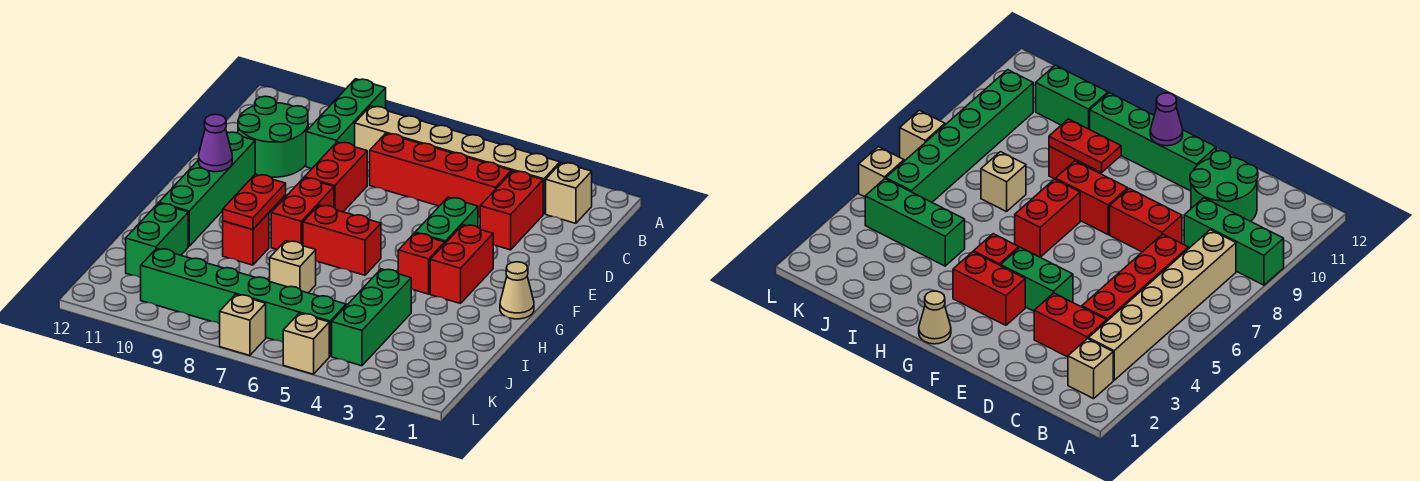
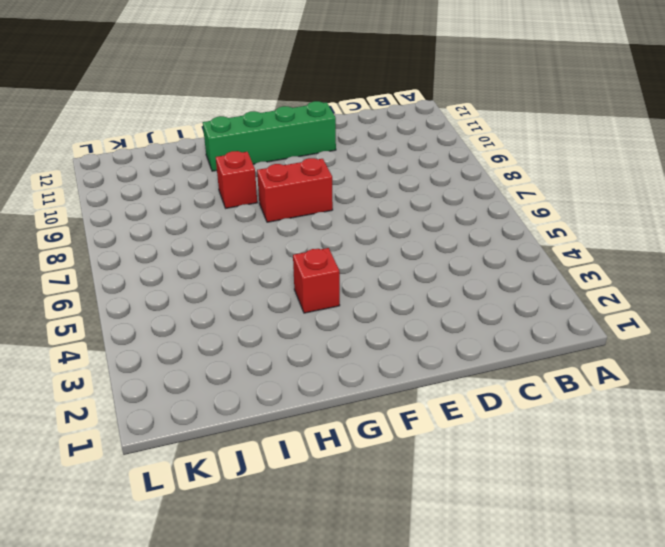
none -> green brick A9:C9 level 1
none -> tan brick B2 level 1
none -> tan brick B3:B8 level 1

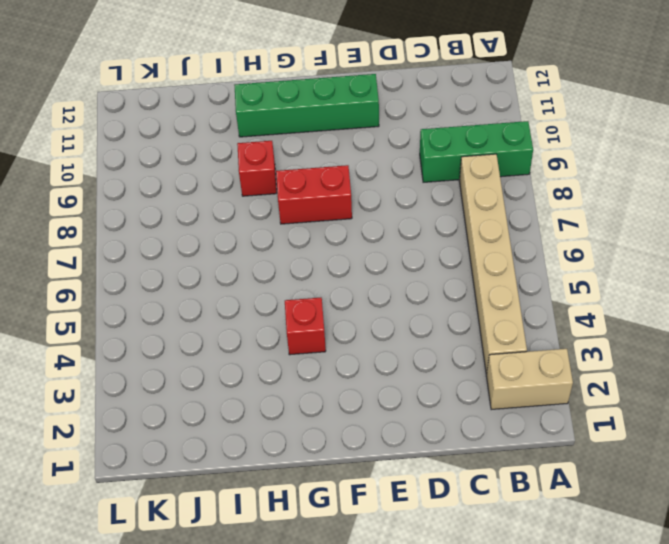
tan brick A2:B2 level 1 -> tan brick B2 level 1
none -> red brick C3:D3 level 1
none -> red brick C4:C7 level 1
none -> green round brick C10:D11 level 1

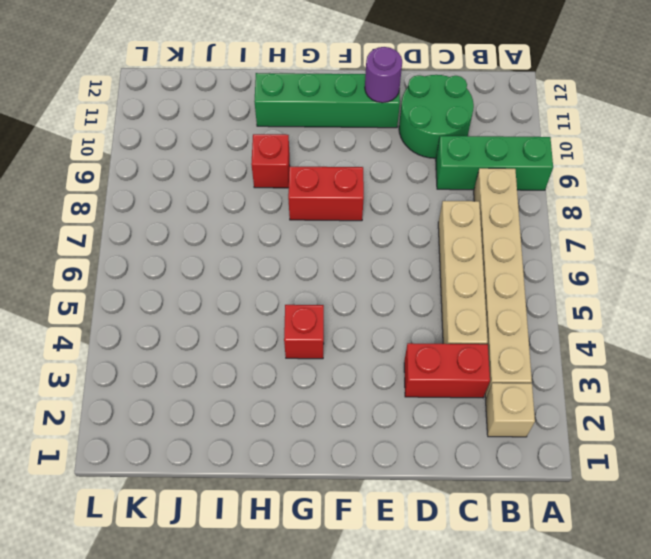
tan brick C4:C7 level 1 -> red brick C4:C7 level 1
purple round brick E11 level 2 -> none
none -> red brick D8:E8 level 1
none -> green brick E4:F4 level 1
none -> red brick F3:G3 level 1

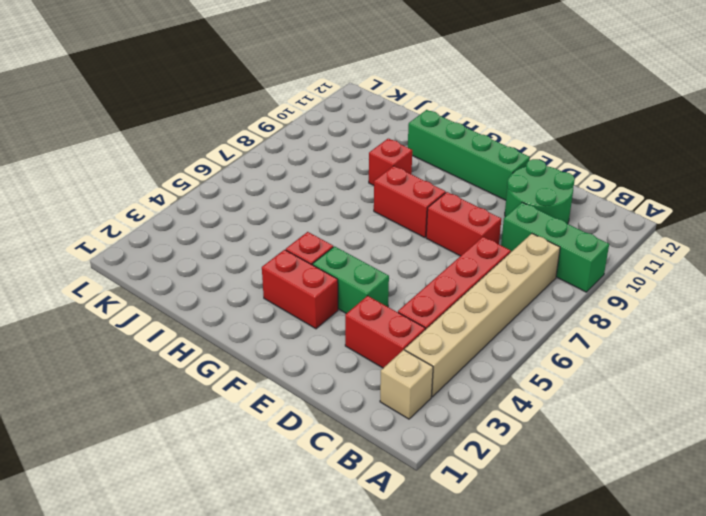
none -> tan cone G1 level 1
none -> red brick G6:G7 level 1
none -> green brick I4:K4 level 1

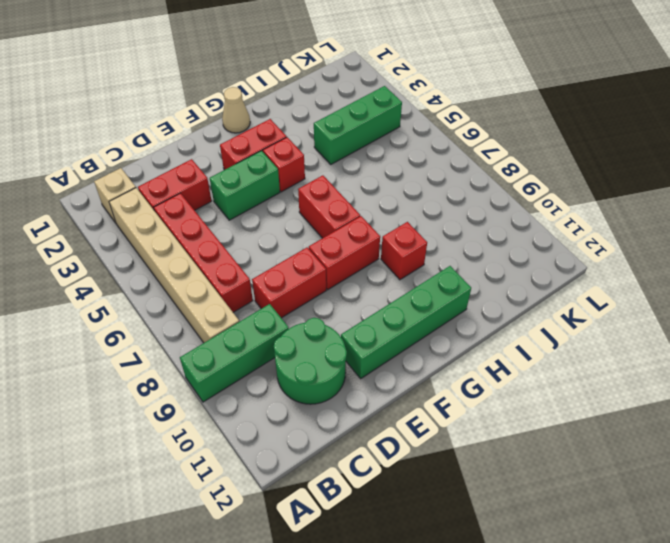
none -> tan brick I7 level 1
none -> green brick I11:J11 level 1
none -> green brick K5:K10 level 1

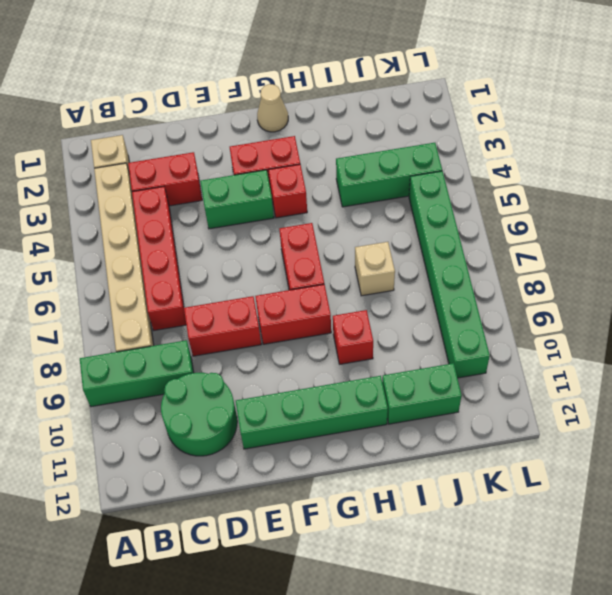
none -> tan brick L5 level 1
none -> tan brick L7 level 1
none -> purple cone F11 level 2

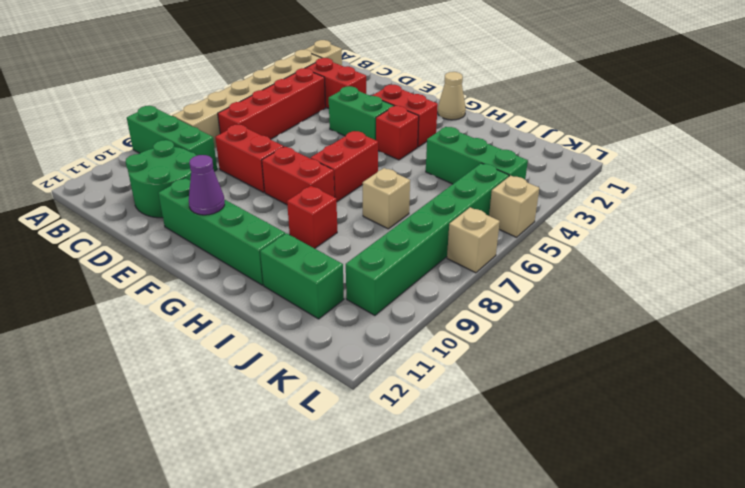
none -> red plate G9:H9 level 2

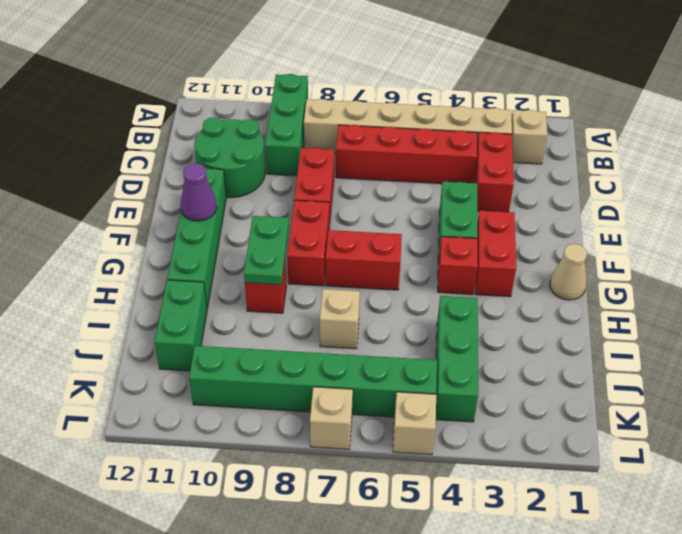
green plate G9:H9 level 2 -> red plate G9:H9 level 2

